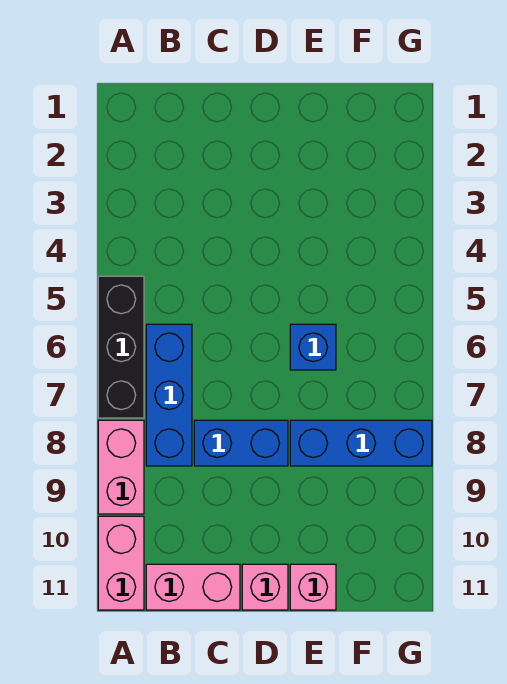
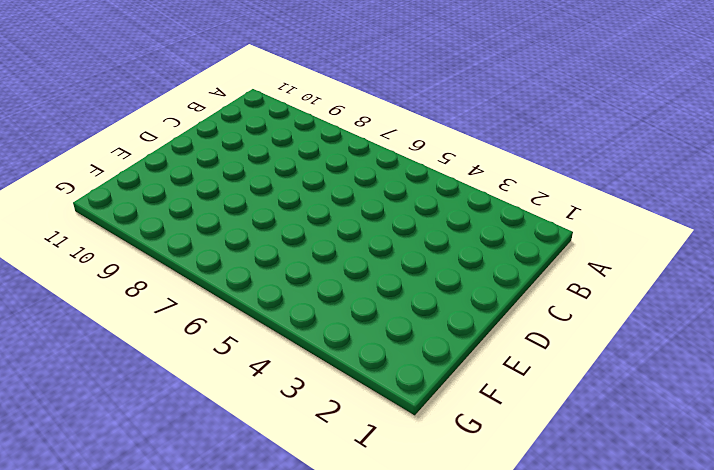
none -> black brick A5:A7 level 1
none -> pink brick A8:A9 level 1

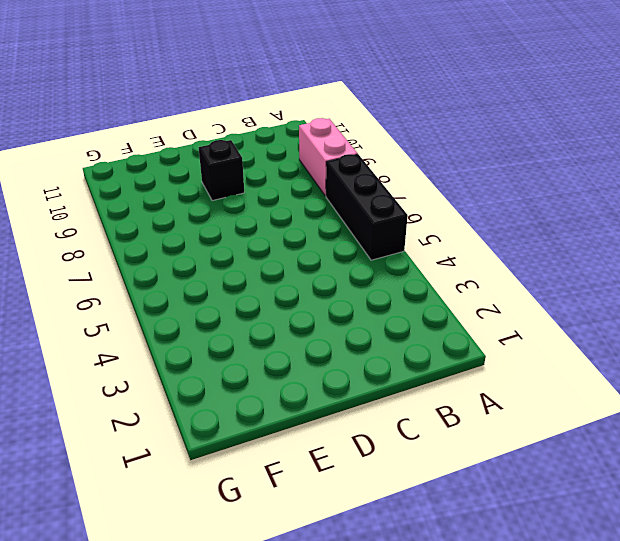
black brick D9 level 1 -> none
none -> pink brick A10:A11 level 1
none -> blue brick B6:B8 level 1

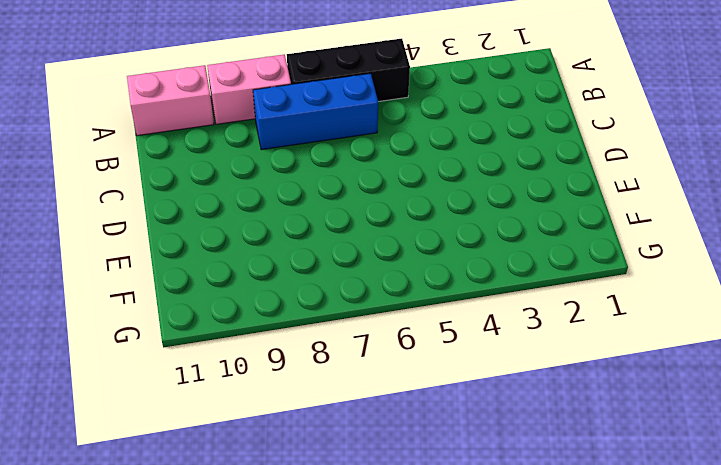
none -> pink brick B11:C11 level 1
none -> blue brick C8:D8 level 1

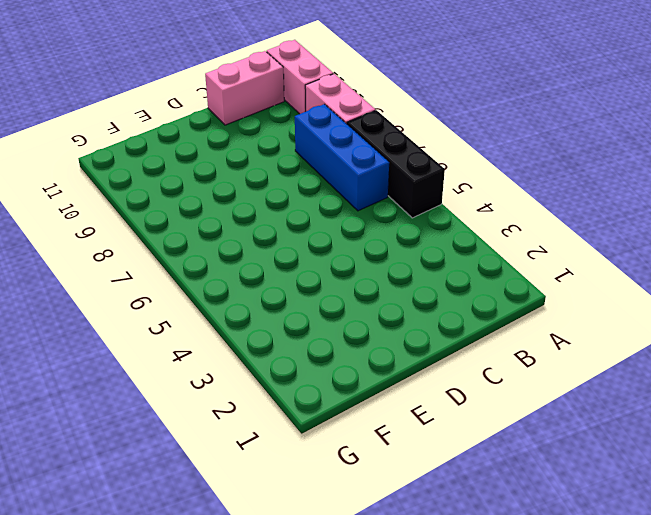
none -> blue brick C8:D8 level 1
none -> pink brick D11 level 1

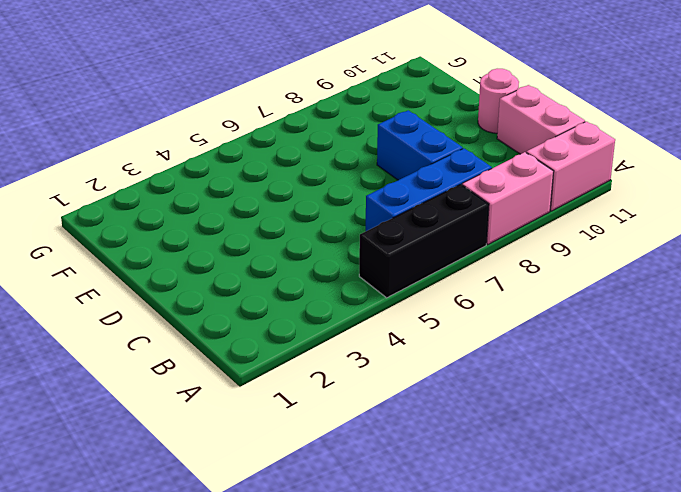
pink round brick D11 level 1 -> pink brick D11 level 1
none -> blue brick E6 level 1
none -> blue brick E8:G8 level 1

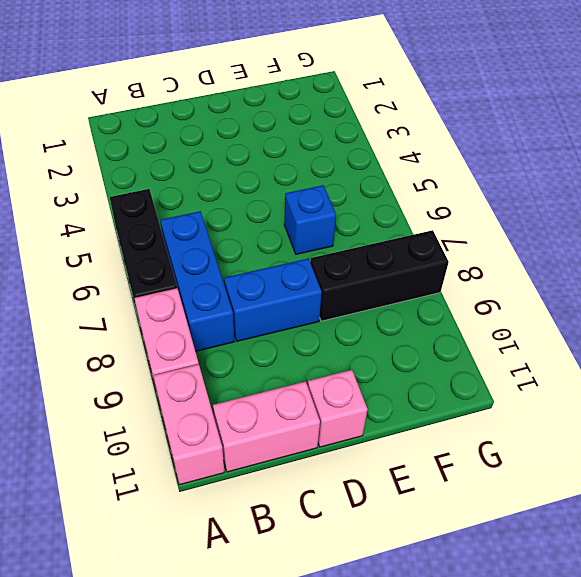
black brick E8:G8 level 1 -> blue brick E8:G8 level 1
none -> pink brick E11 level 1

